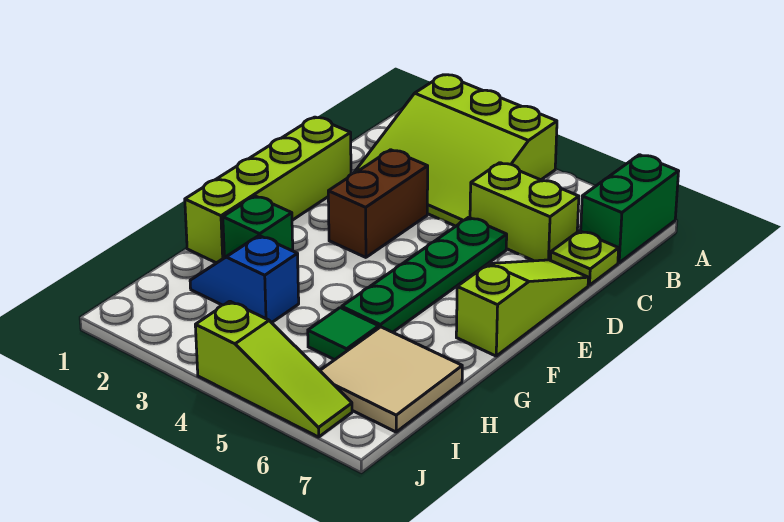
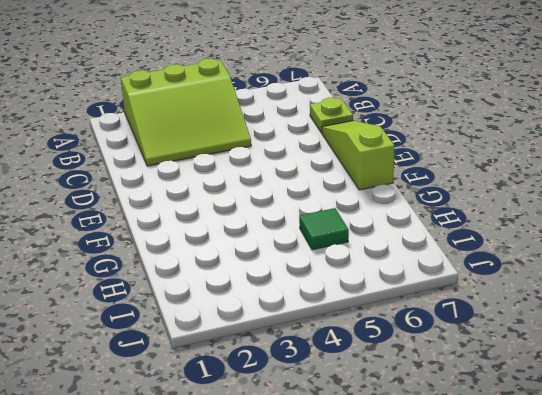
none -> green brick A7:B7 level 1
none -> lime brick C5:C6 level 1
none -> lime brick D1:G1 level 1

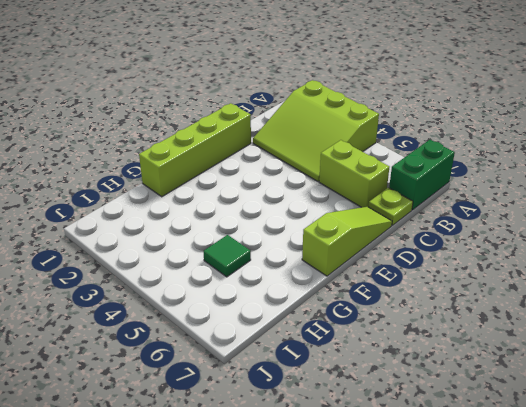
none -> brown brick D3:E3 level 1
none -> green plate D5:G5 level 1
none -> green brick G2 level 1

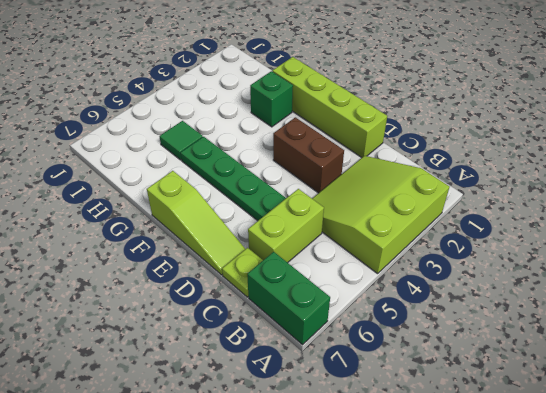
none -> blue slope H2:H3 level 1 top 3
none -> tan tile H6:I7 level 1
none -> lime slope J4:J6 level 1 top 4

